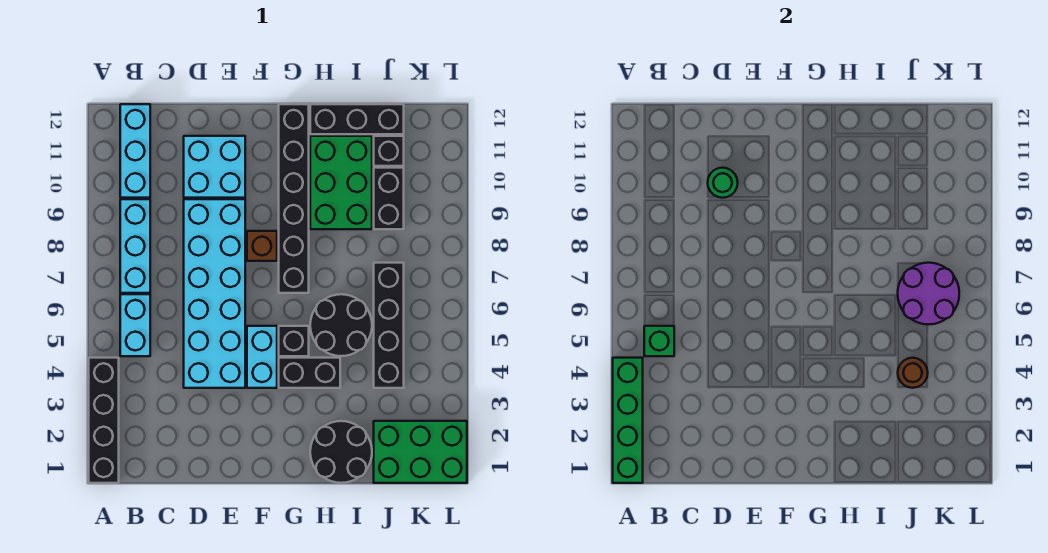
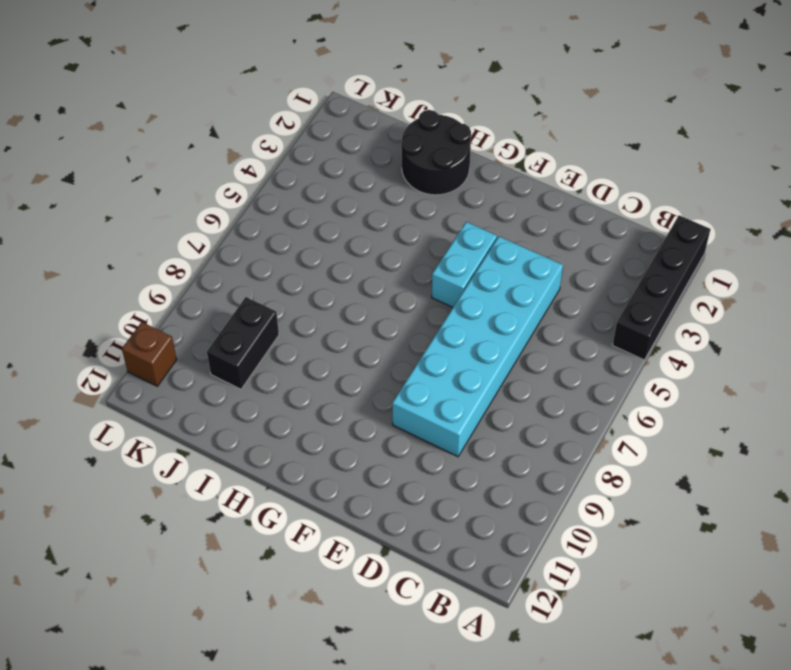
brown brick L11 level 1 -> brown brick F8 level 1
none -> cyan brick B5:B6 level 1
none -> cyan brick B7:B9 level 1
none -> cyan brick B10:B12 level 1

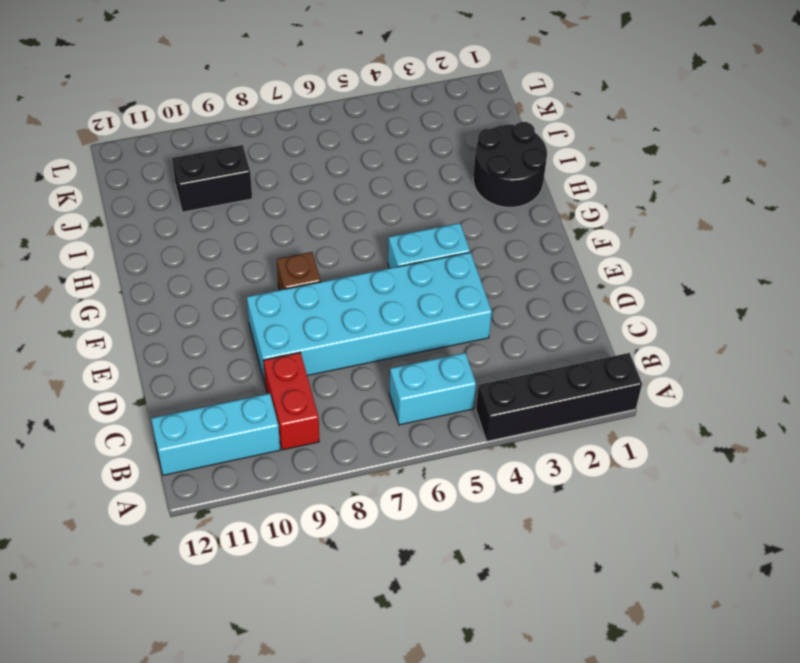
red brick B9:C9 level 1 -> cyan brick B7:B9 level 1
none -> cyan brick D10:E11 level 1
none -> black brick G4:H4 level 1
none -> black brick G5 level 1

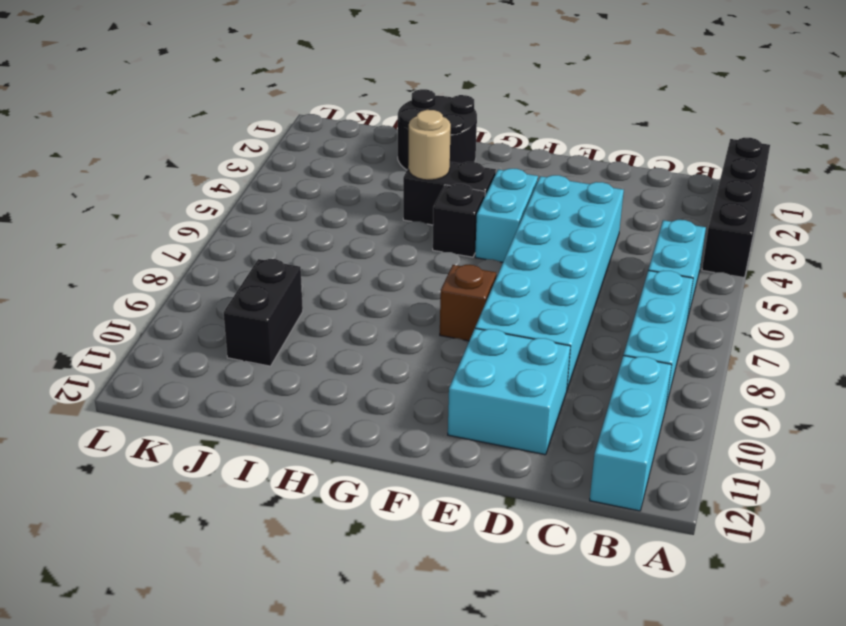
tan round brick H4 level 2 -> none
none -> black brick G7:G12 level 1
none -> black round brick H5:I6 level 1
none -> green brick H9:I11 level 1

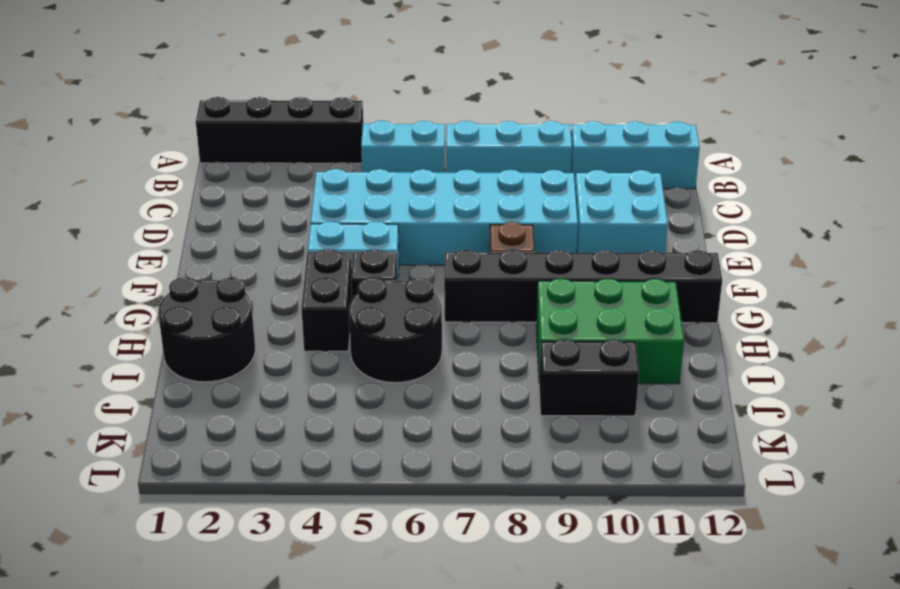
none -> black brick H12:J12 level 1
none -> green brick J1:L2 level 1
none -> black brick J4:J7 level 1

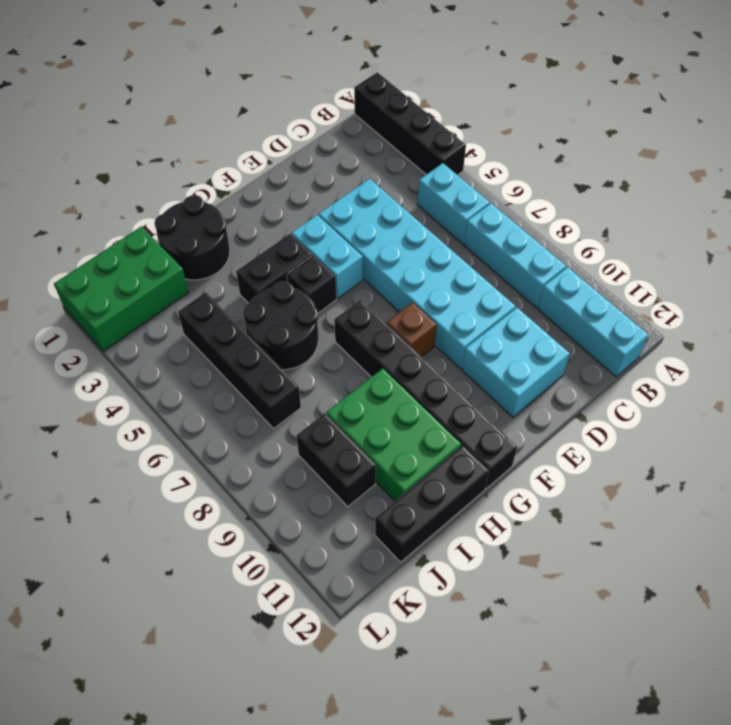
none -> black brick J11 level 1
none -> green brick A1:A4 level 2
none -> green brick B5 level 2

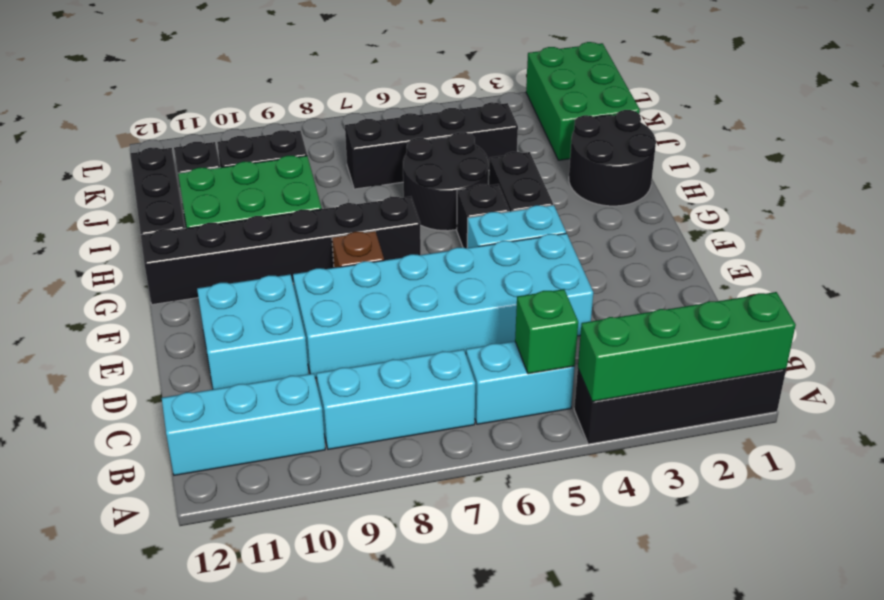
none -> green round brick D10 level 2
none -> brown round brick J4 level 2
none -> purple round brick J6:K7 level 2

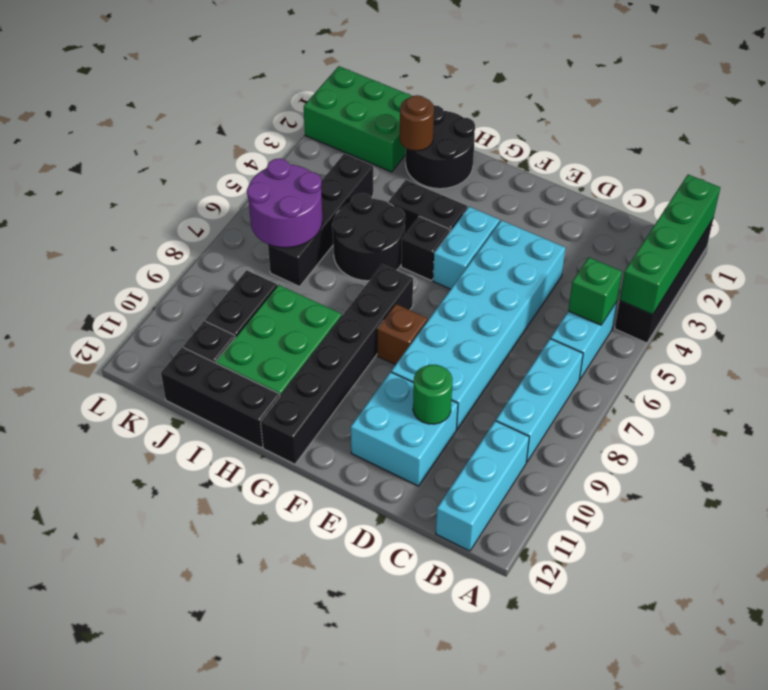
brown round brick I2 level 2 -> brown round brick J4 level 2

